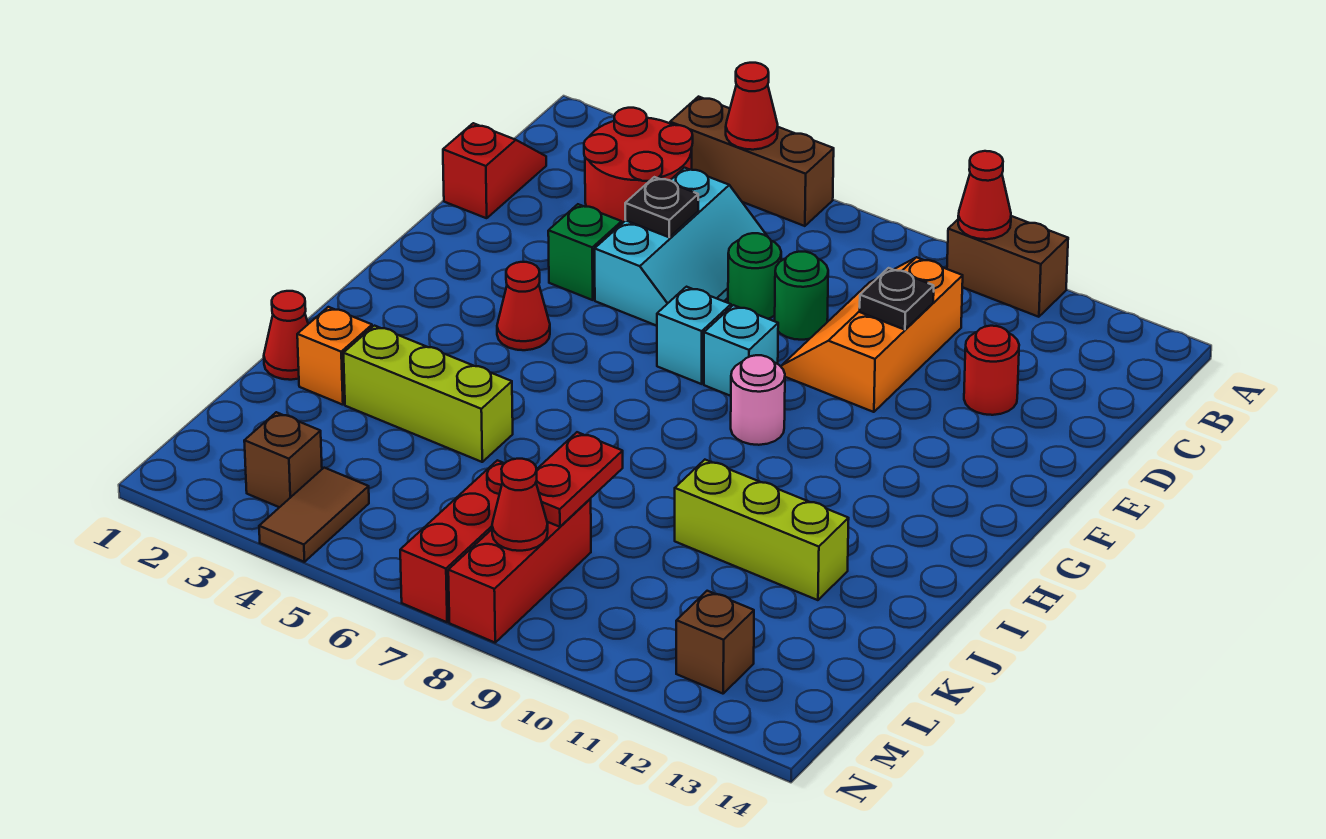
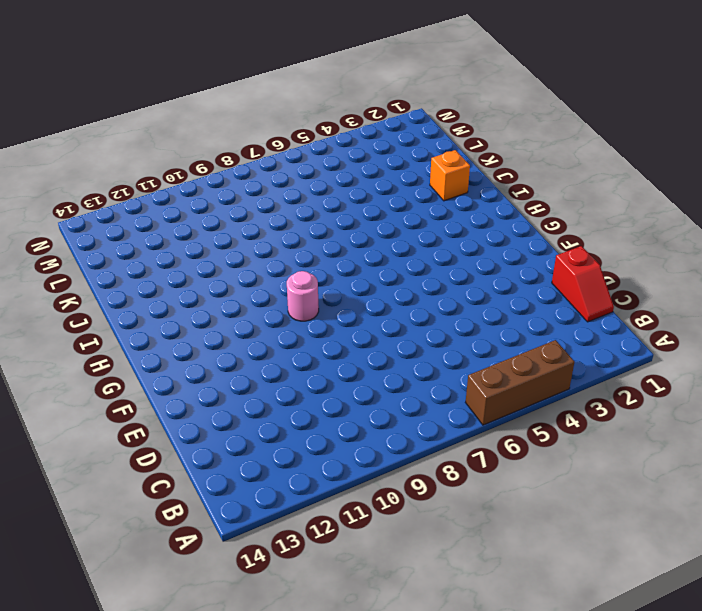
none -> brown brick A10:A11 level 1
none -> red round brick B3:C4 level 1
none -> cyan slope C5:E6 level 1 top 5

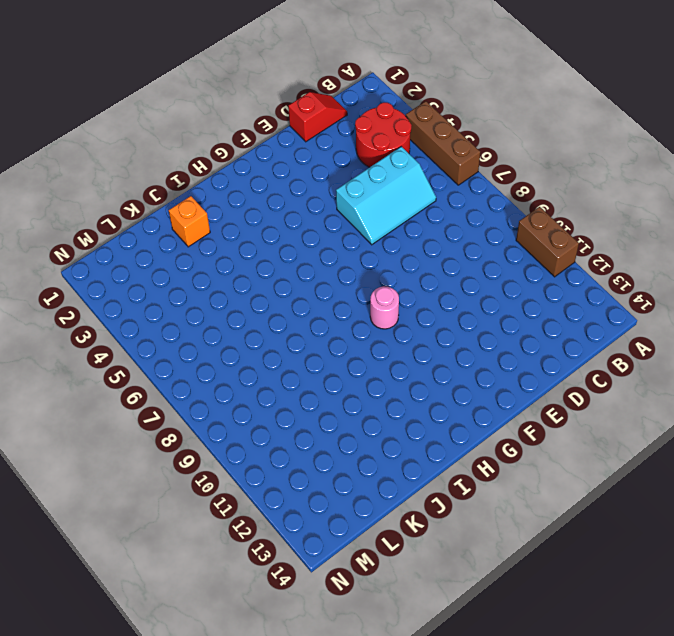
none -> orange slope C9:E10 level 1 top 10
none -> green round brick D7 level 1
none -> green round brick D8 level 1

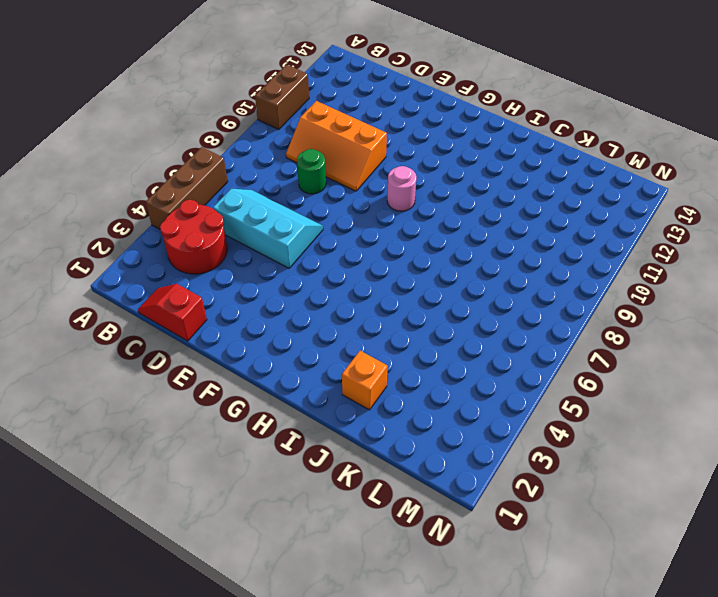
none -> green round brick D7 level 1
none -> red round brick D12 level 1
none -> green brick E4 level 1

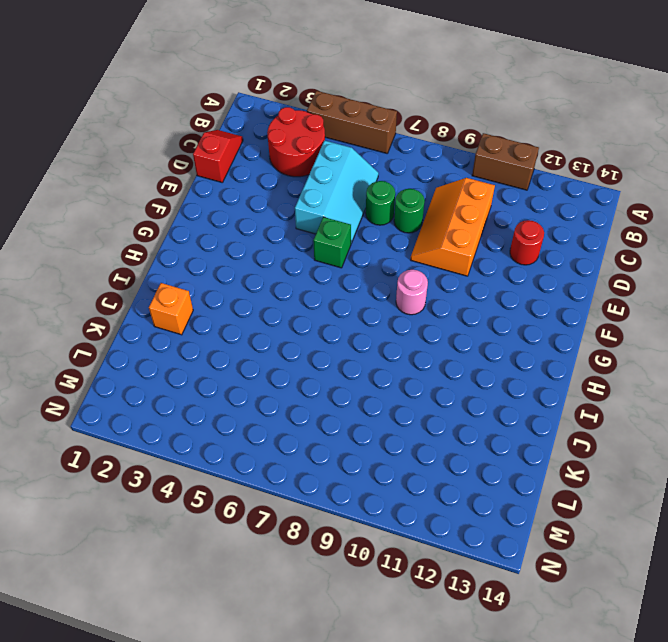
green brick F6 level 1 -> green brick E4 level 1
none -> cyan brick F7 level 1
none -> cyan brick F8 level 1
none -> red cone G4 level 1

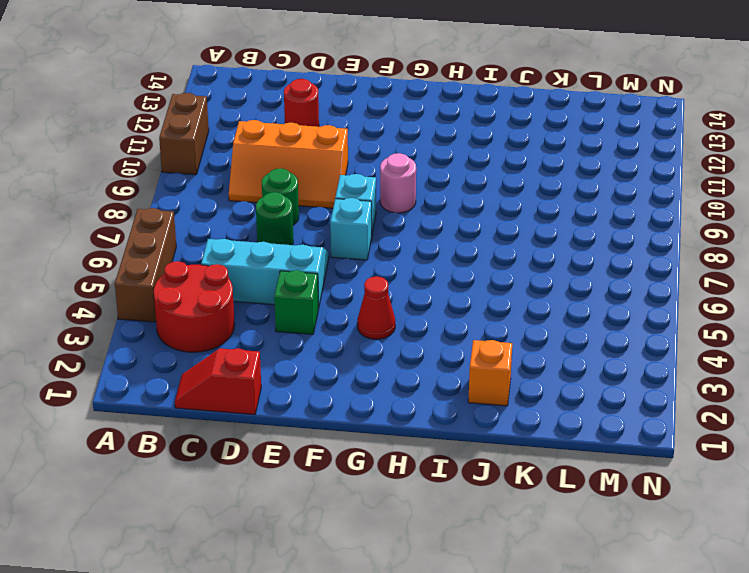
none -> red cone J1 level 1
none -> lime brick J3:J5 level 1
none -> lime brick J10:J12 level 1

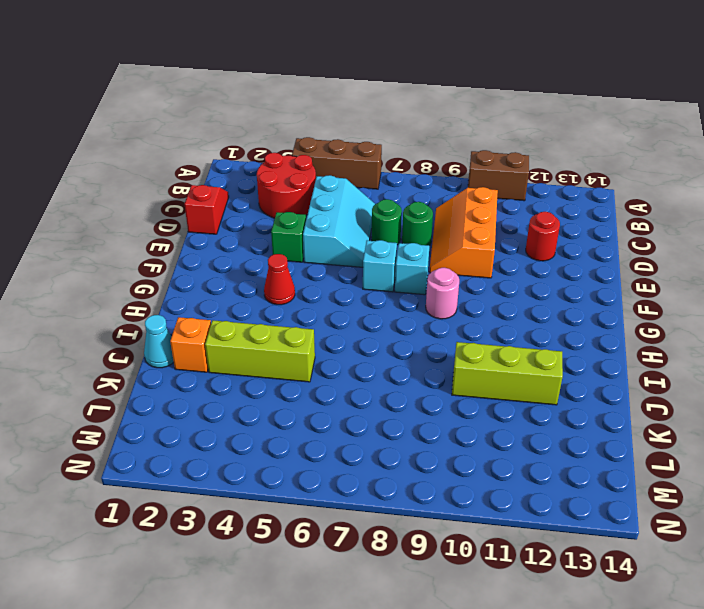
cyan cone J1 level 1 -> red cone J1 level 1
none -> red brick L7:N7 level 1
none -> red brick L8:N8 level 1
none -> brown brick M3 level 1

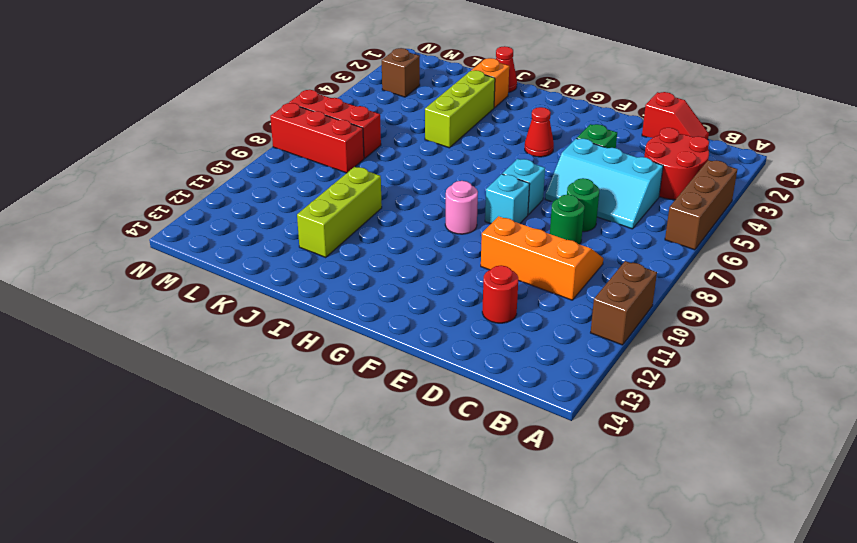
none -> brown tile M4:N4 level 1
none -> brown brick M12 level 1
none -> red cone A5 level 2

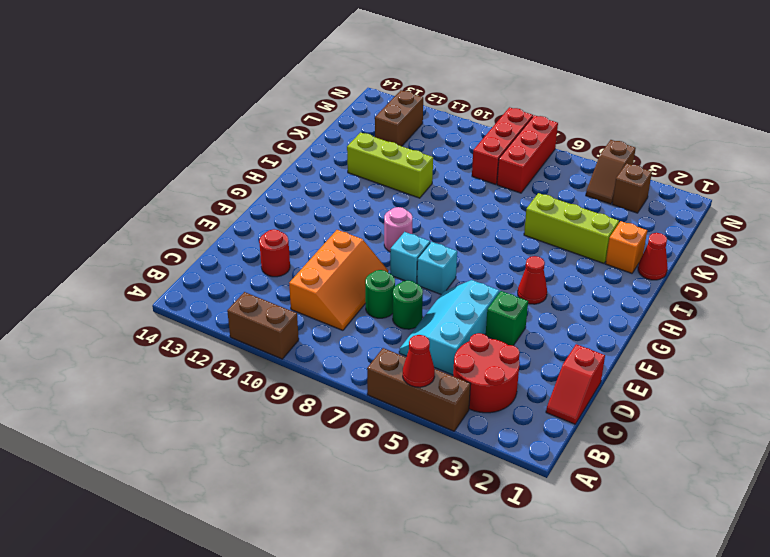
brown brick L12:M12 level 1 -> brown brick M12 level 1
brown slope M4:N4 level 1 top N -> brown tile M4:N4 level 1
none -> red cone A10 level 2
none -> black plate D5 level 2
none -> black plate D10 level 2

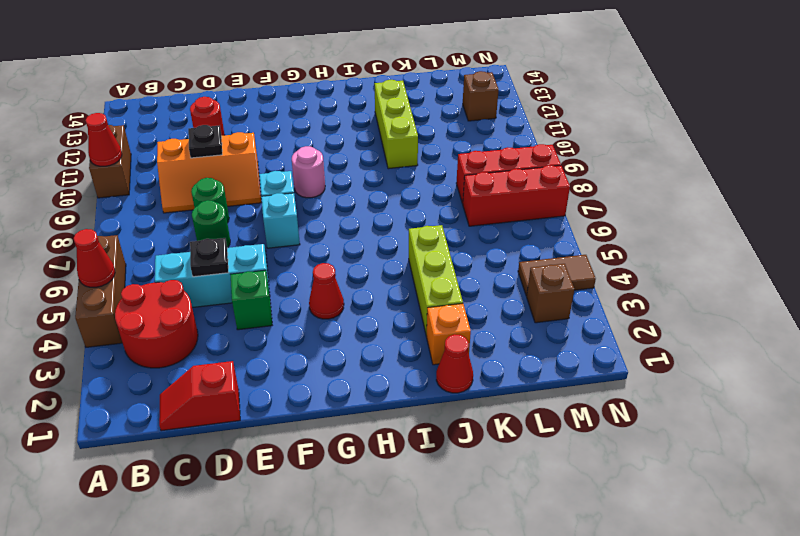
none -> red plate K8:L8 level 2
none -> red cone M8 level 2

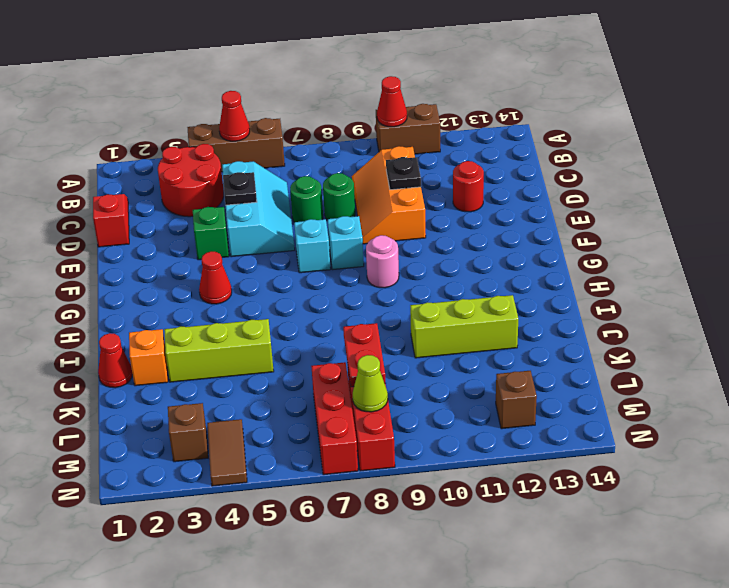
lime cone M8 level 2 -> red cone M8 level 2

